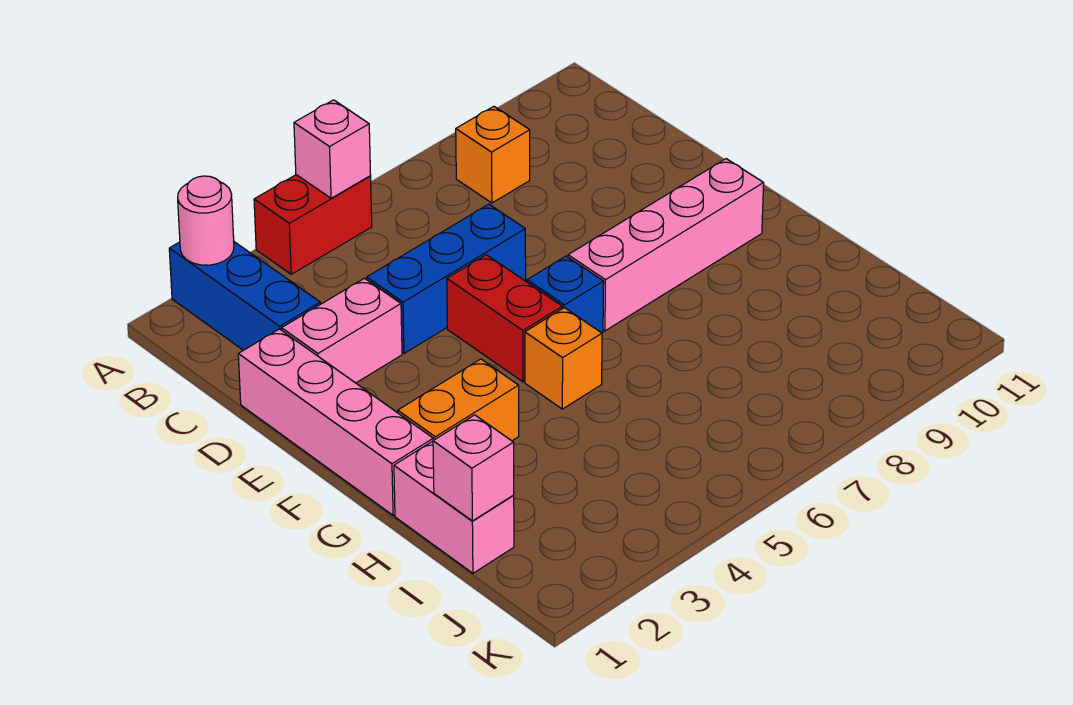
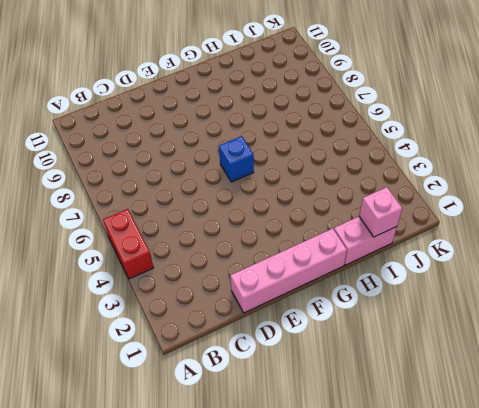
none -> blue brick A2:C2 level 1
none -> orange brick B8 level 1
none -> pink brick D2:D3 level 1

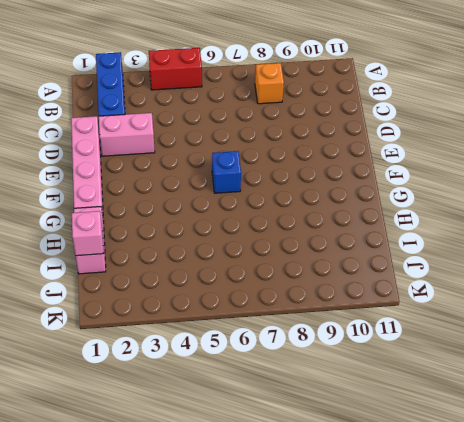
none -> blue brick D4:D6 level 1
none -> red brick E5:F5 level 1
none -> pink brick F7:F10 level 1

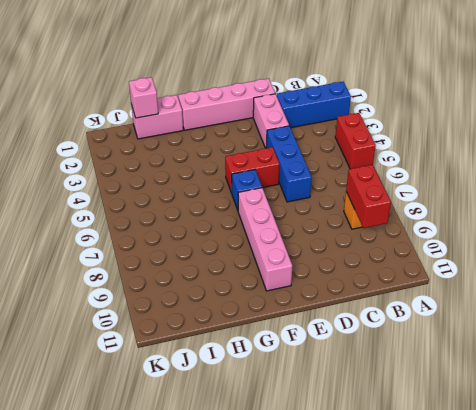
red brick B8:B9 level 2 -> none
none -> orange brick G2:G3 level 1
none -> orange brick G5 level 1
none -> pink round brick A2 level 2

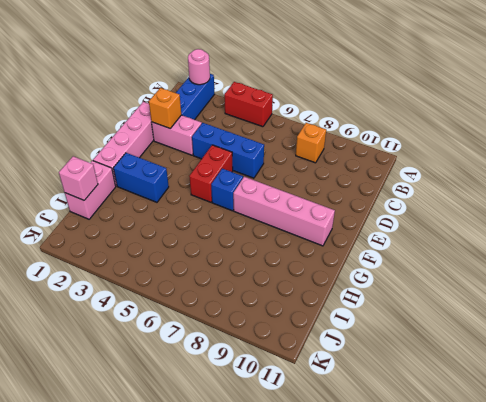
orange brick D2 level 2 -> orange brick G5 level 1
blue brick G2:G3 level 1 -> orange brick G2:G3 level 1
none -> pink brick A5 level 2

